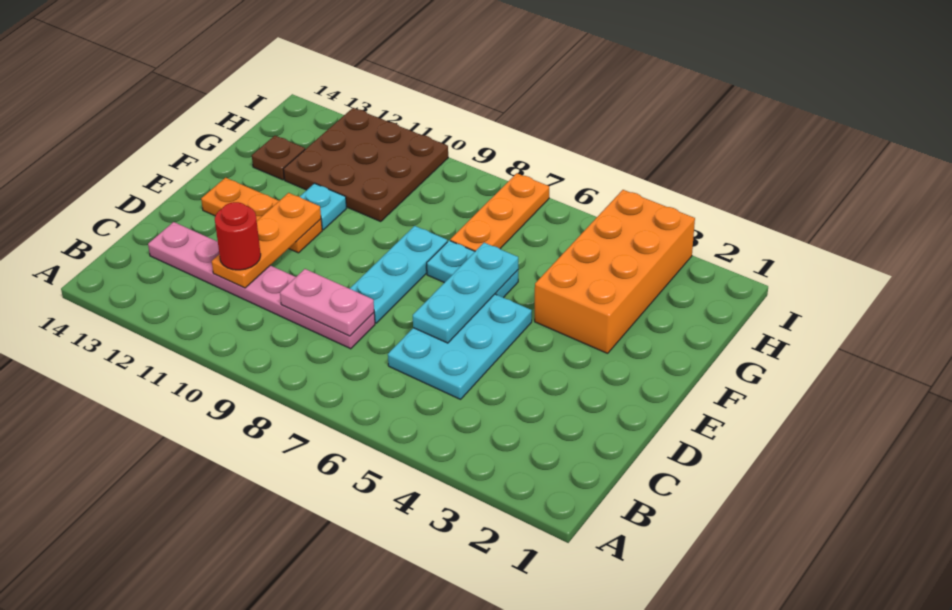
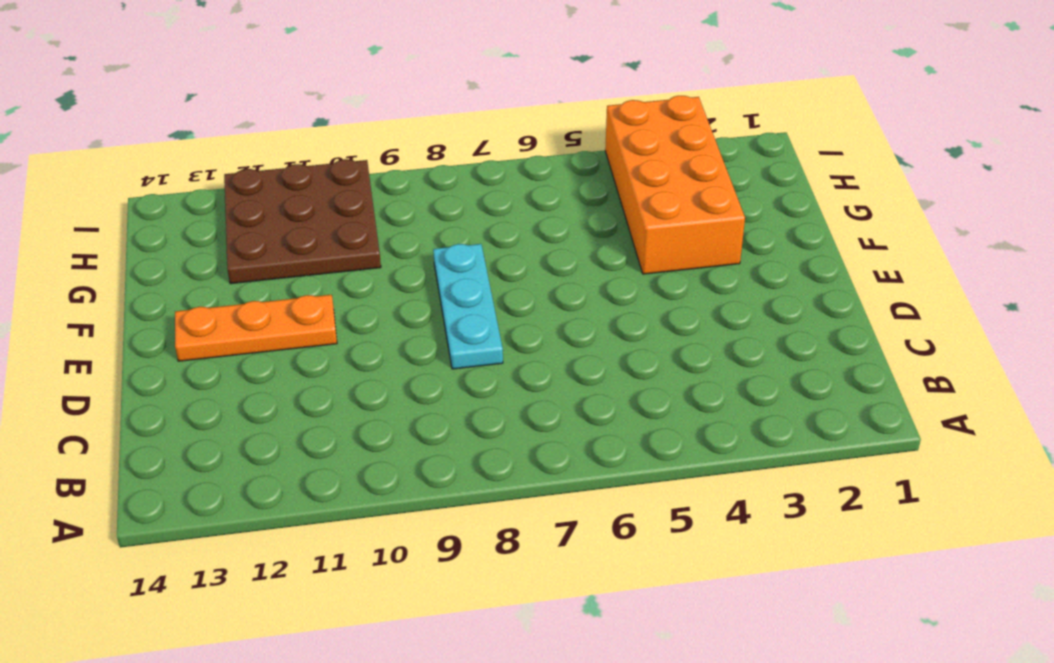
none -> cyan plate C5:E6 level 1
none -> pink plate C8:C13 level 1
none -> cyan plate F6:F7 level 1

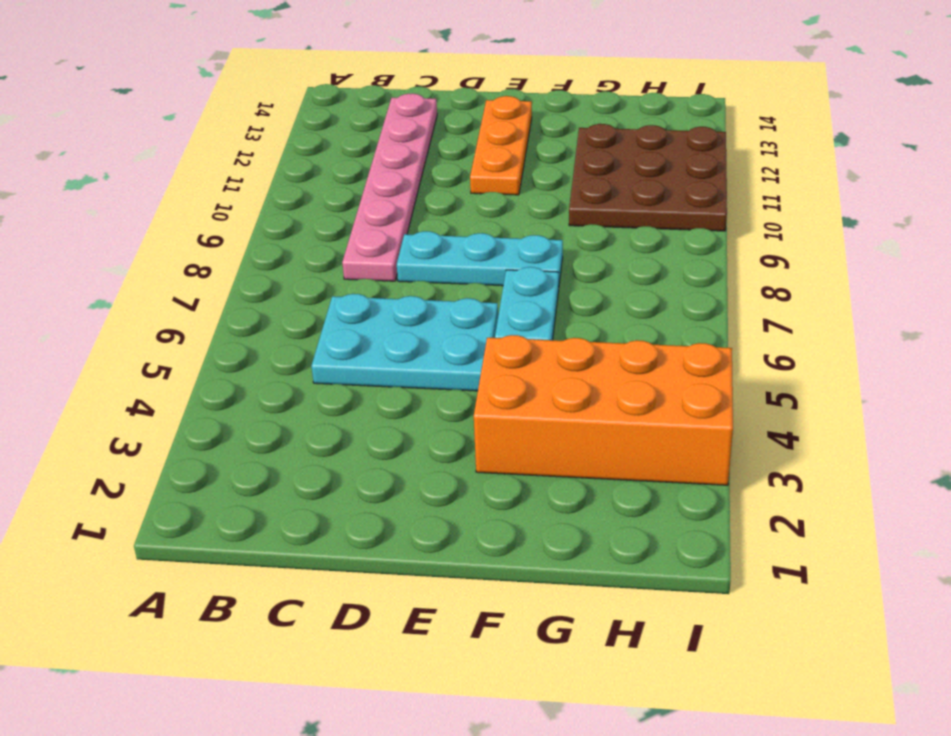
none -> cyan plate F11 level 1
none -> orange plate G7:I7 level 1
none -> brown plate G13 level 1

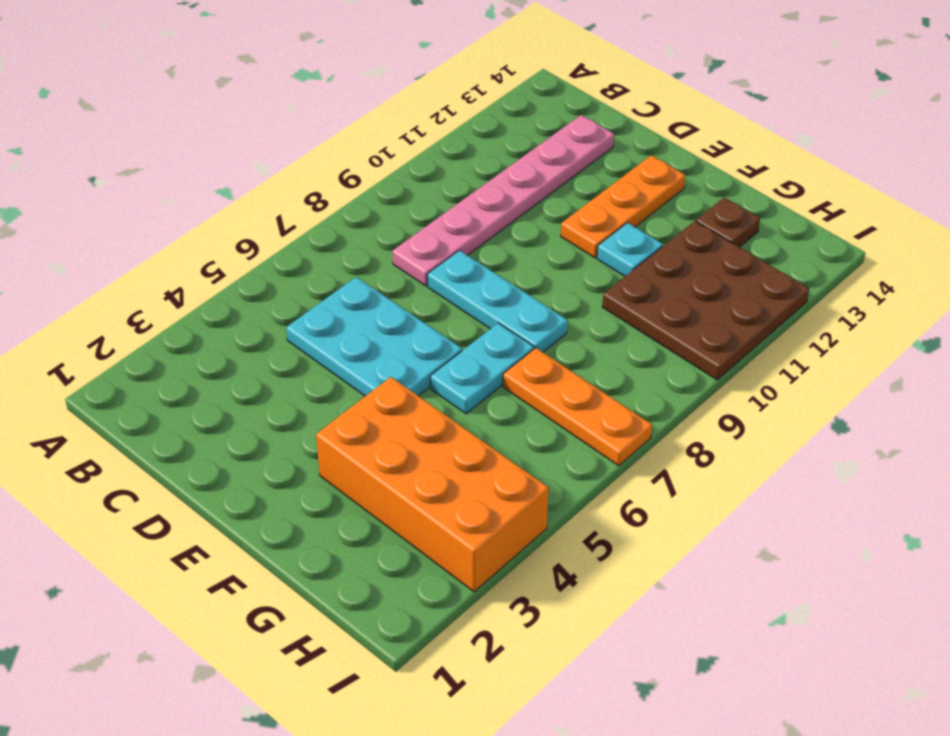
none -> pink plate C8:C9 level 2
none -> orange plate C11:E11 level 2
none -> cyan plate D6:F6 level 2

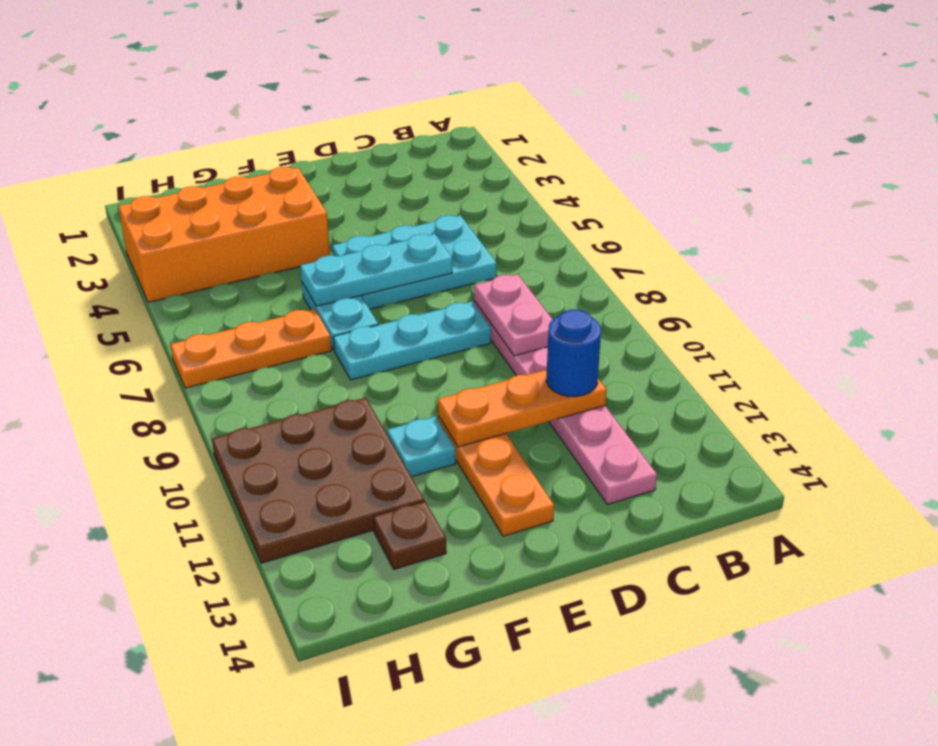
blue round brick C11 level 3 -> red round brick C11 level 3

